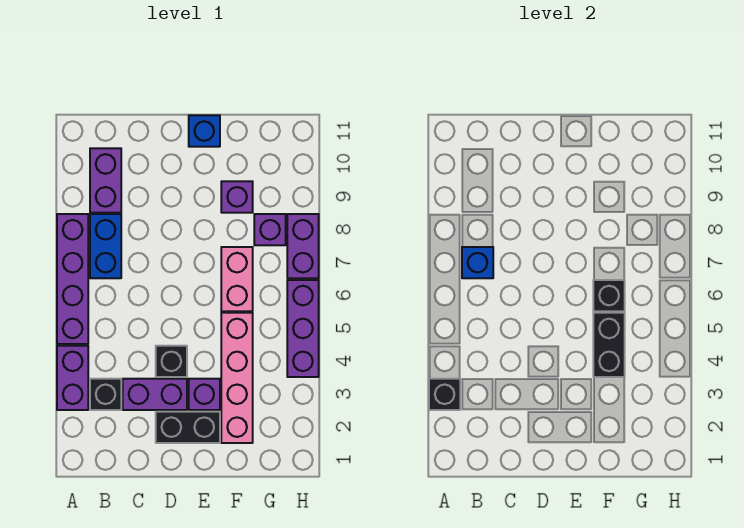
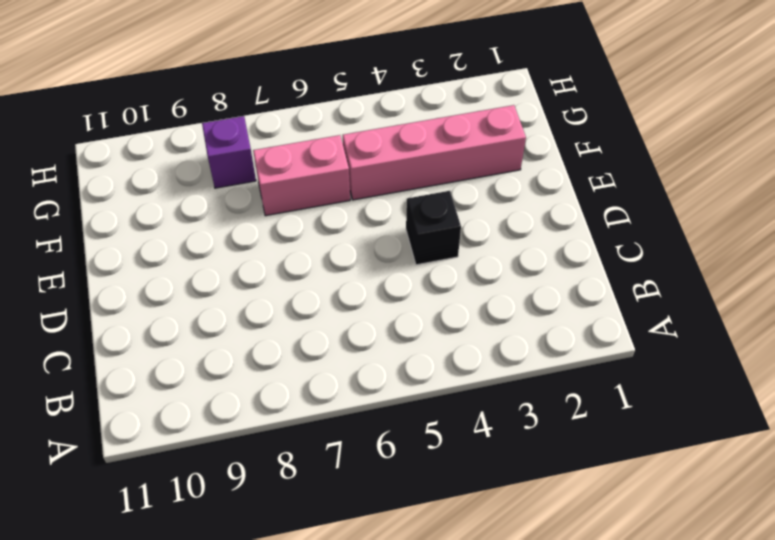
none -> purple brick A3:A4 level 1
none -> purple brick A5:A8 level 1
none -> black brick B3 level 1

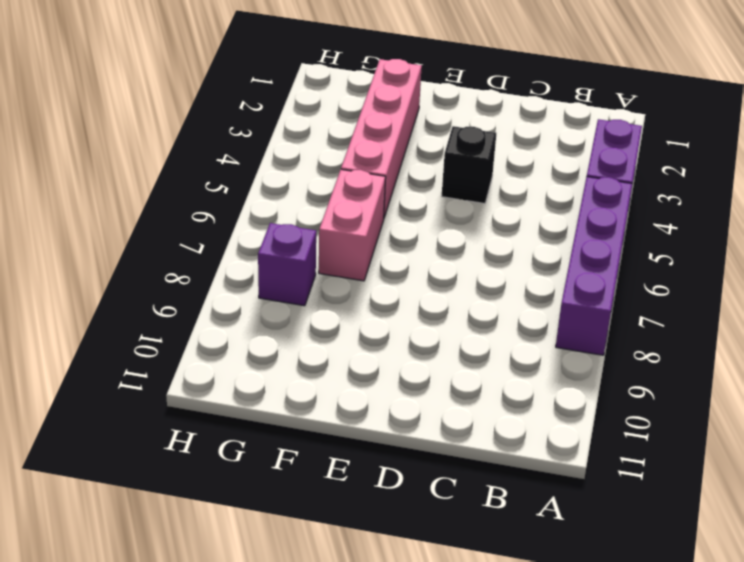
none -> black brick B3 level 1
none -> blue brick B7:B8 level 1
none -> purple brick B9:B10 level 1

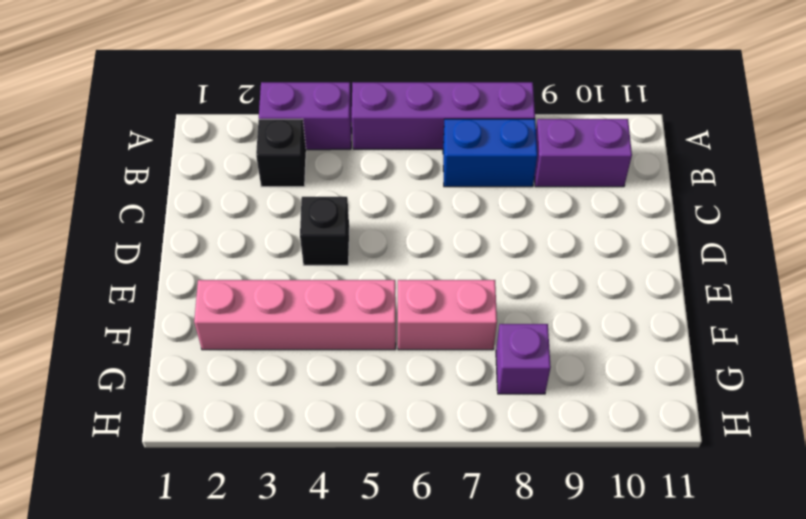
none -> purple brick C3:D3 level 1
none -> black brick D2:E2 level 1
none -> purple brick E3 level 1

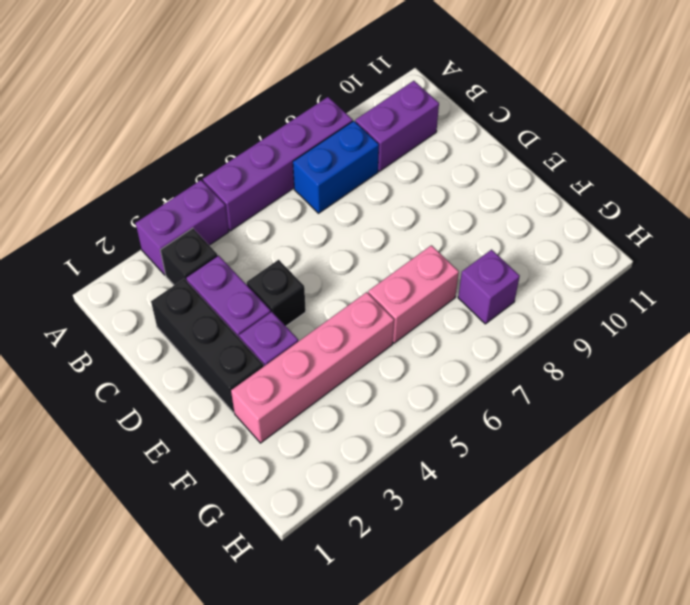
black brick C2:E2 level 1 -> black brick D2:E2 level 1
none -> blue brick E11 level 1
none -> purple brick F9 level 1
none -> purple brick H4:H6 level 1

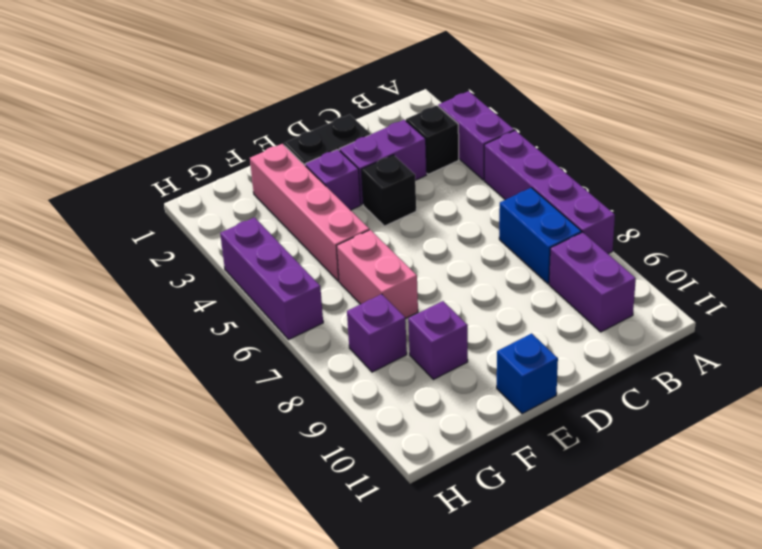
none -> purple brick H7:H8 level 1
none -> black brick A3 level 2
none -> blue brick B7 level 2

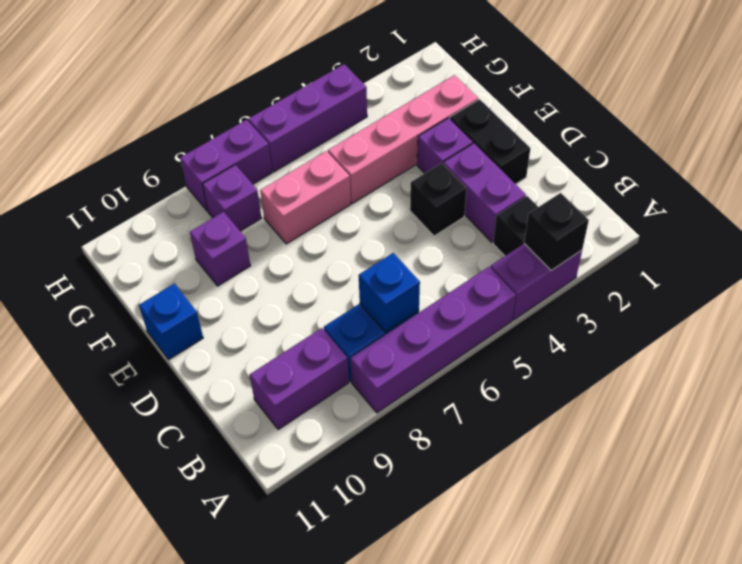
none -> black brick F4:F5 level 2
none -> black brick F6 level 2

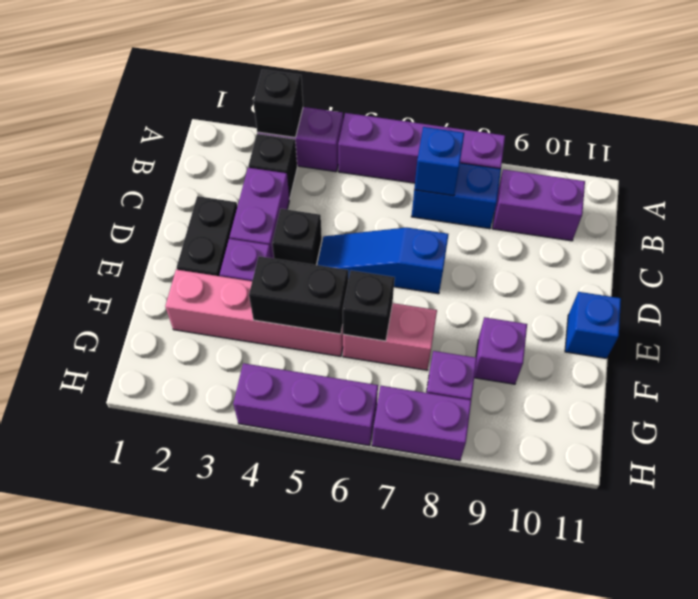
blue slope D5:D7 level 1 top 7 -> none

